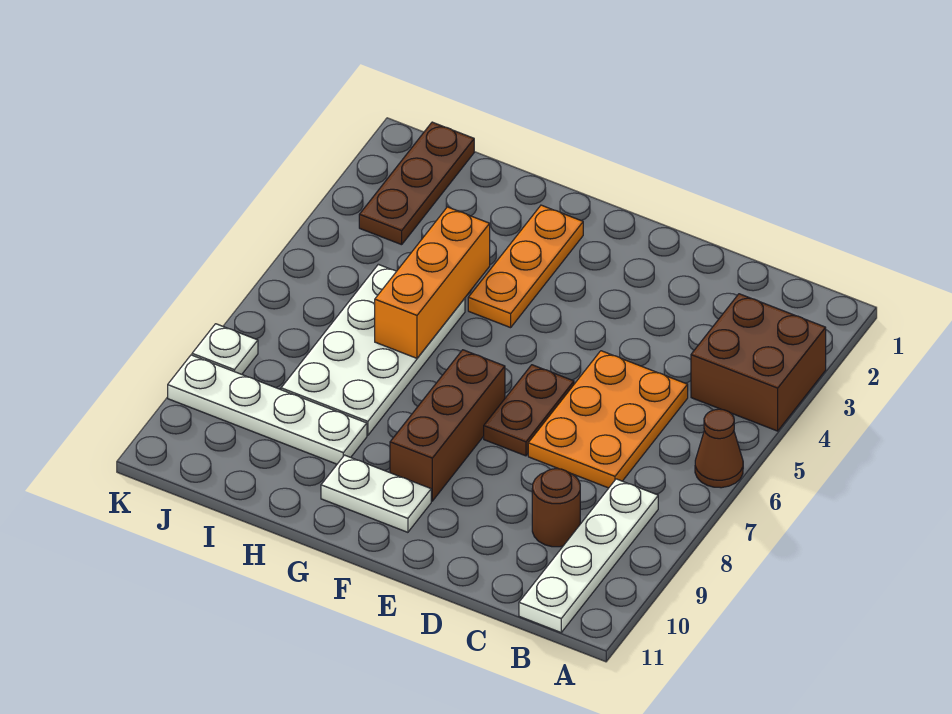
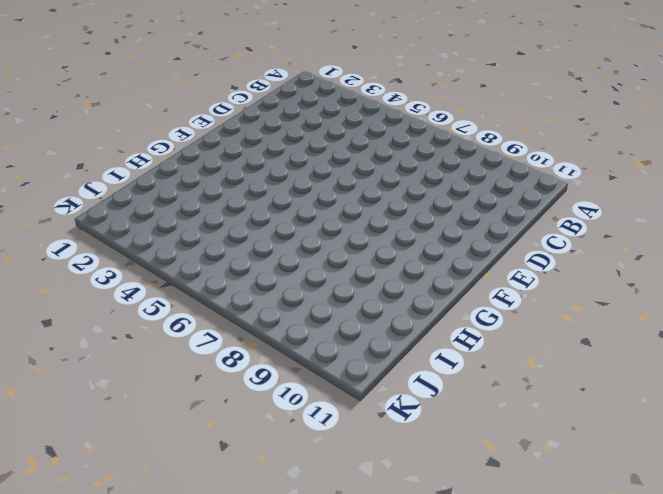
none -> brown brick A3:B4 level 1
none -> brown cone A6 level 1
none -> white plate B8:B11 level 1

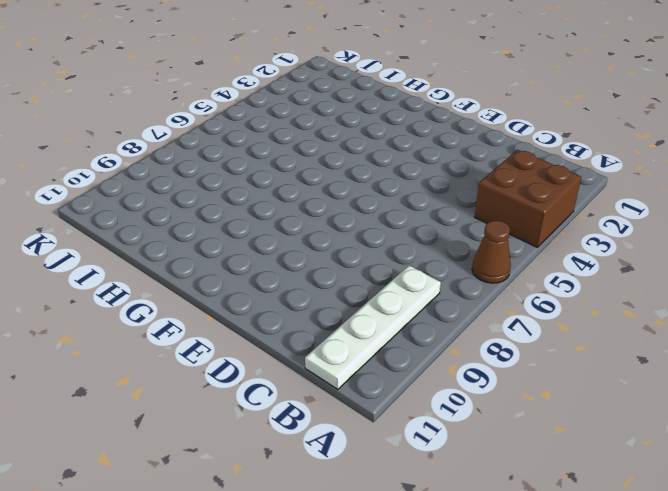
none -> orange plate C5:D7 level 1
none -> brown round brick C9 level 1
none -> brown plate E6:E7 level 1

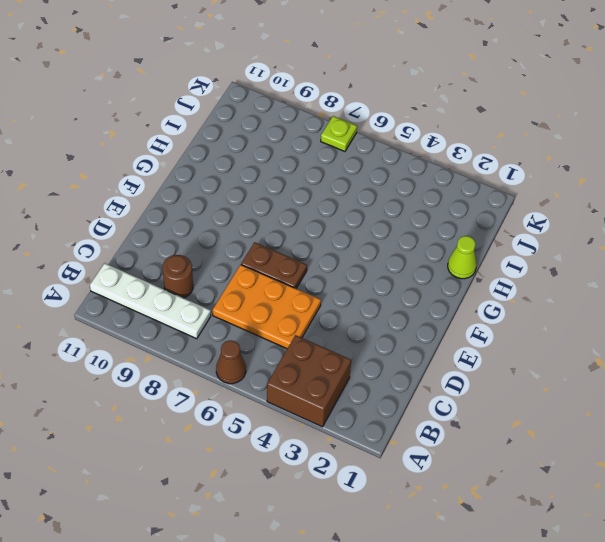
lime cone H1 level 1 -> none
lime plate K7 level 1 -> none
none -> brown brick F7:F9 level 1
none -> white plate F10:G10 level 1
none -> orange plate G2:G4 level 1

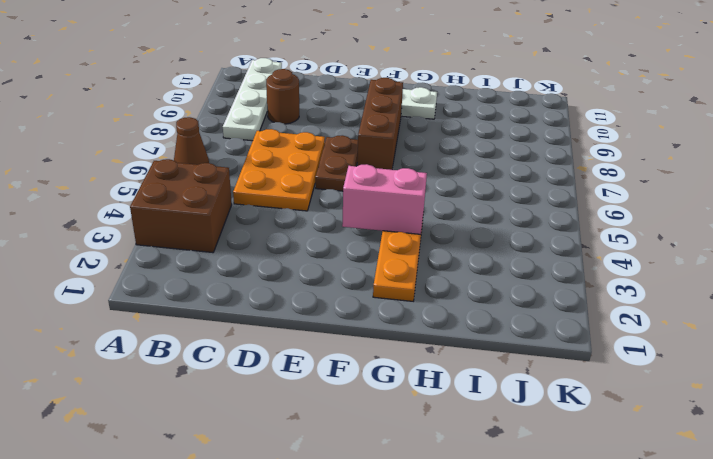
pink brick F4:G4 level 2 -> none
none -> white plate H5:I8 level 1
none -> white plate H9:K9 level 1
none -> brown plate J1:J3 level 1

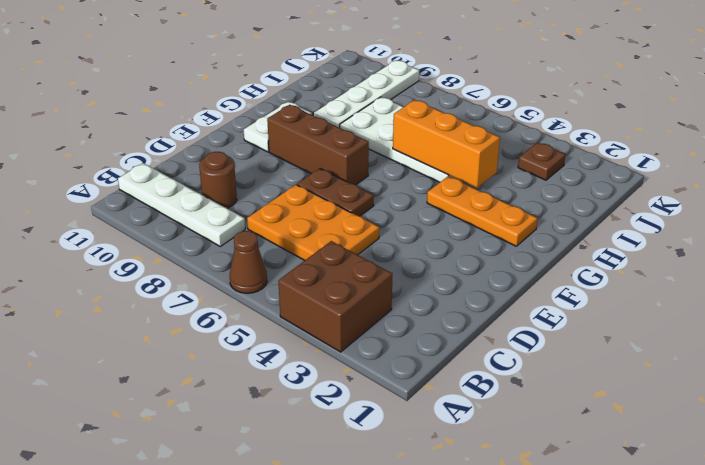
brown plate J3 level 1 -> brown plate J1:J3 level 1
none -> white plate K8 level 1

